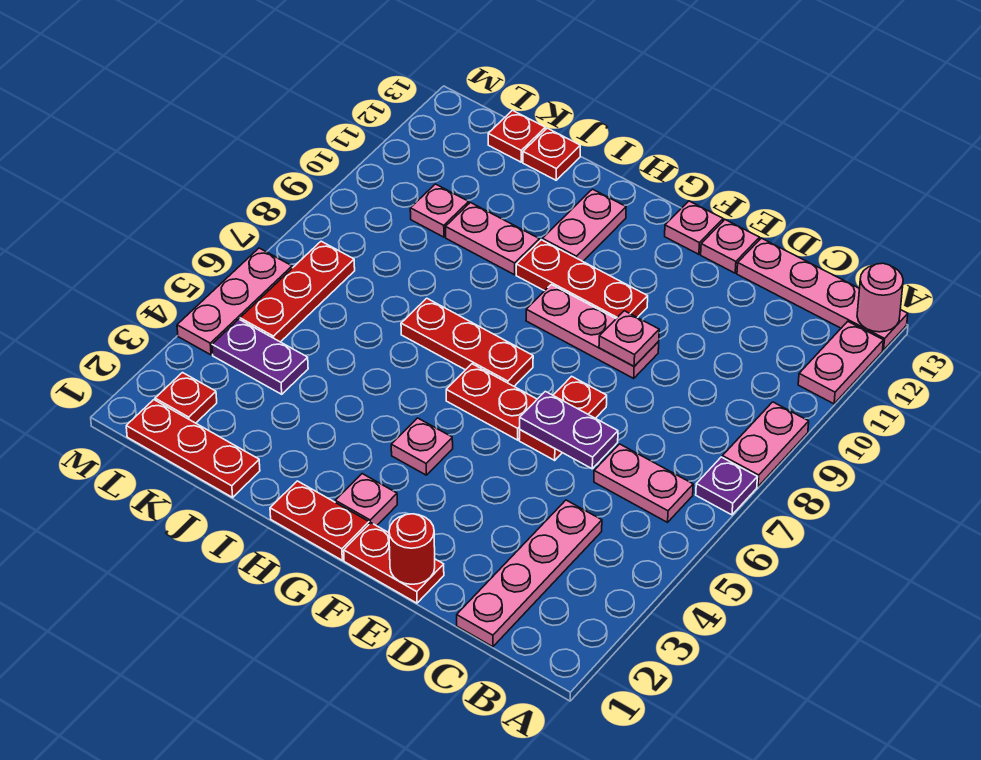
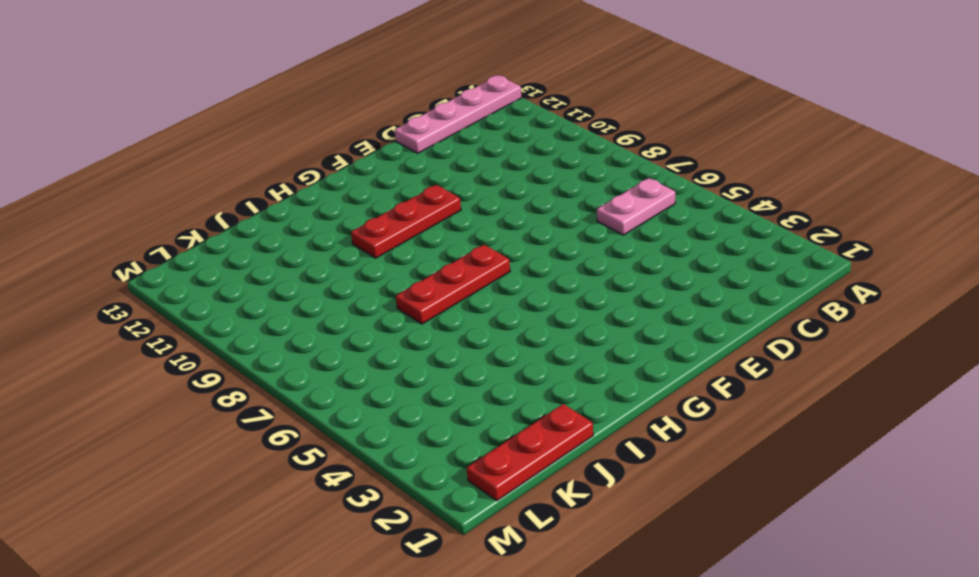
none -> purple plate A7 level 1
none -> pink plate A8:A9 level 1
none -> pink plate A11:A12 level 1
none -> pink plate C1:C4 level 1

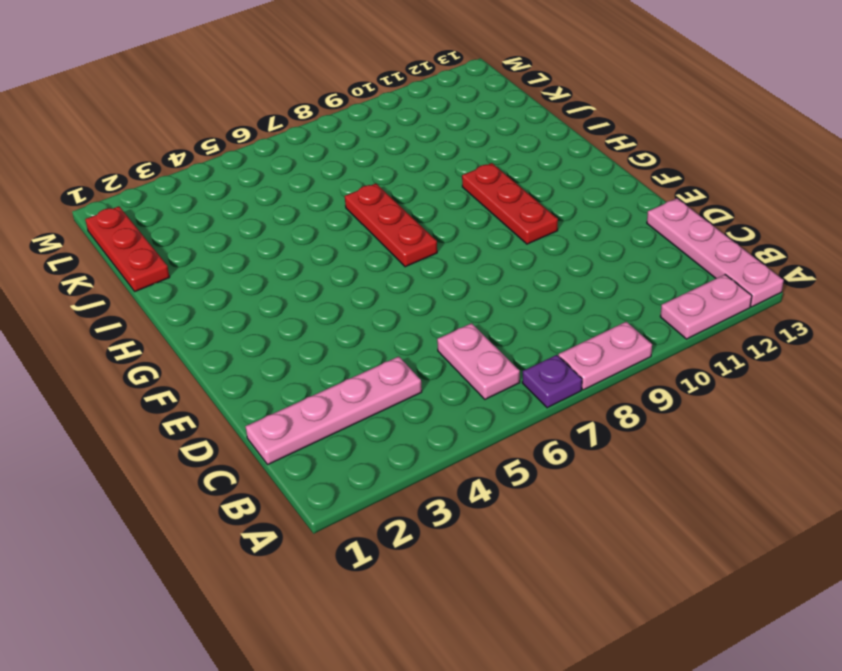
none -> red plate E1:F1 level 1
none -> red plate E6:E7 level 1
none -> pink plate E9:G9 level 1
none -> pink plate E13 level 1

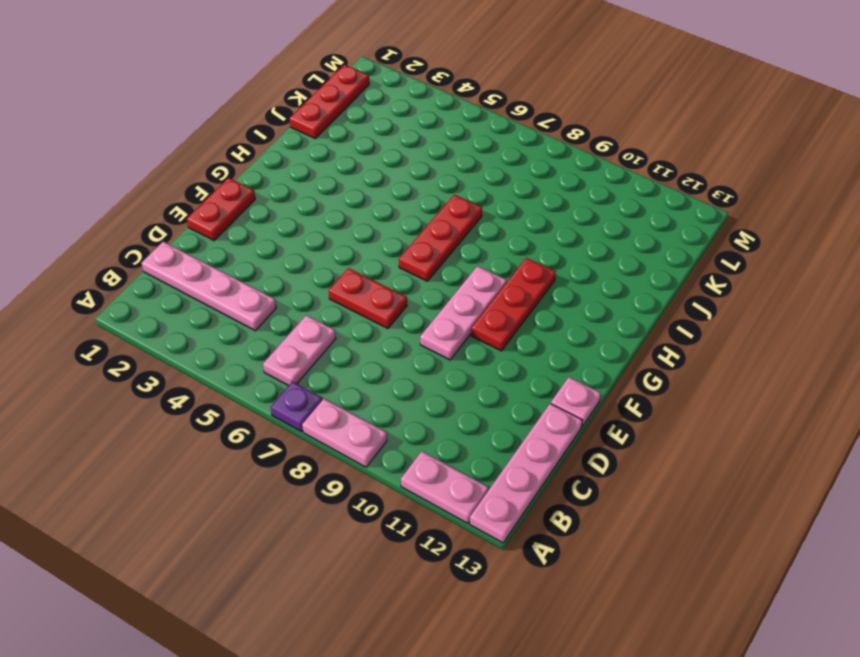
none -> red plate F6:G6 level 1
none -> pink plate F13 level 1
none -> red plate G1:H1 level 1
none -> pink plate G2 level 1

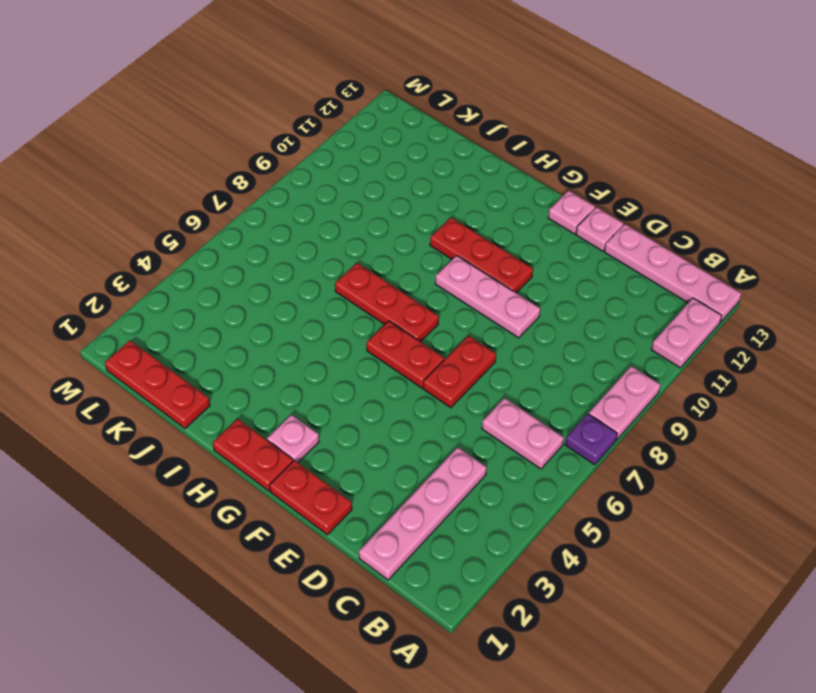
none -> pink plate G4 level 1
none -> pink plate H11:H12 level 1
none -> pink plate I10:J10 level 1
none -> red plate J13 level 1

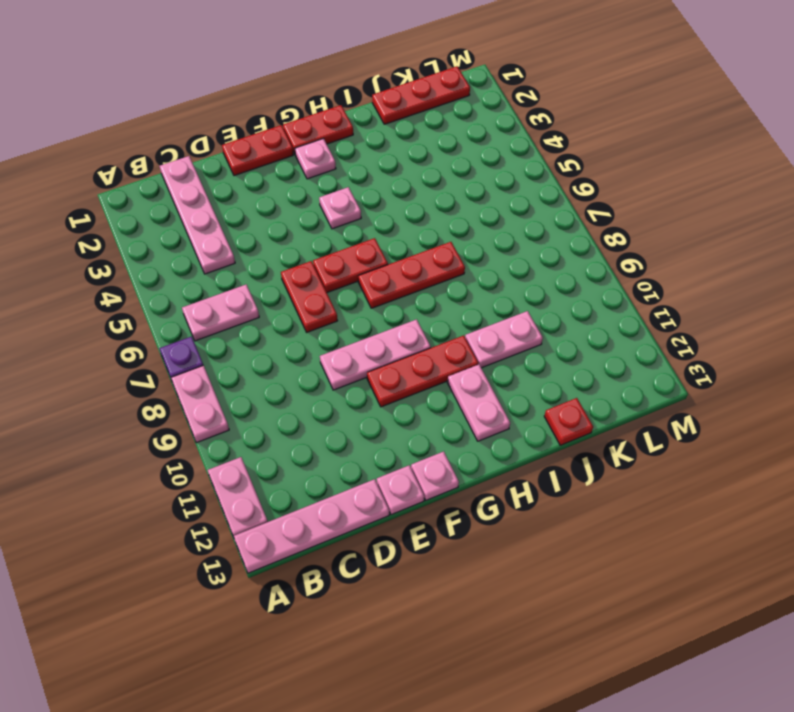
none -> purple plate K4:L4 level 1
none -> pink plate K10 level 1
none -> red plate K13 level 1
none -> red plate L2 level 1

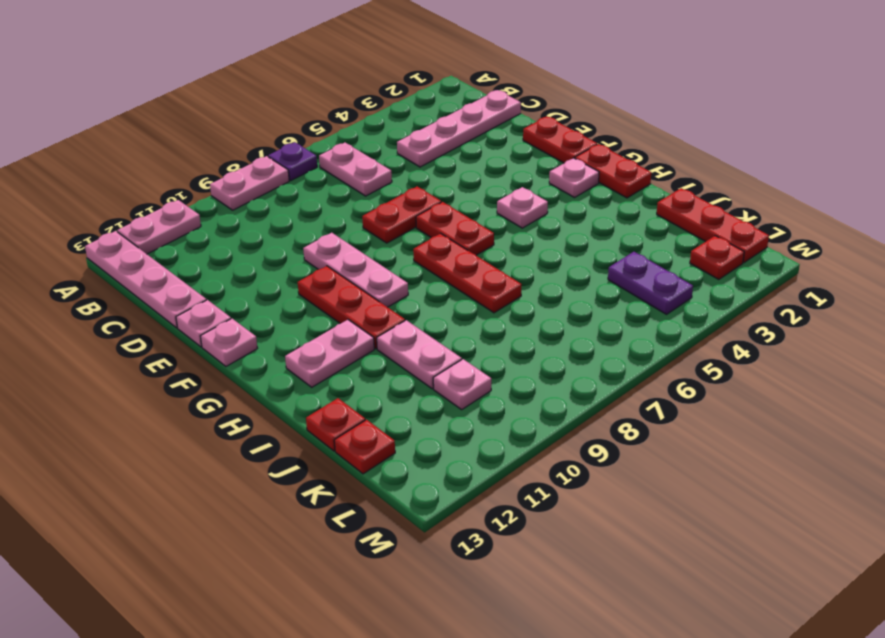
none -> red plate L5:L7 level 1
none -> pink plate M4:M6 level 1
none -> pink round brick A13 level 2
none -> purple plate D6:E6 level 2

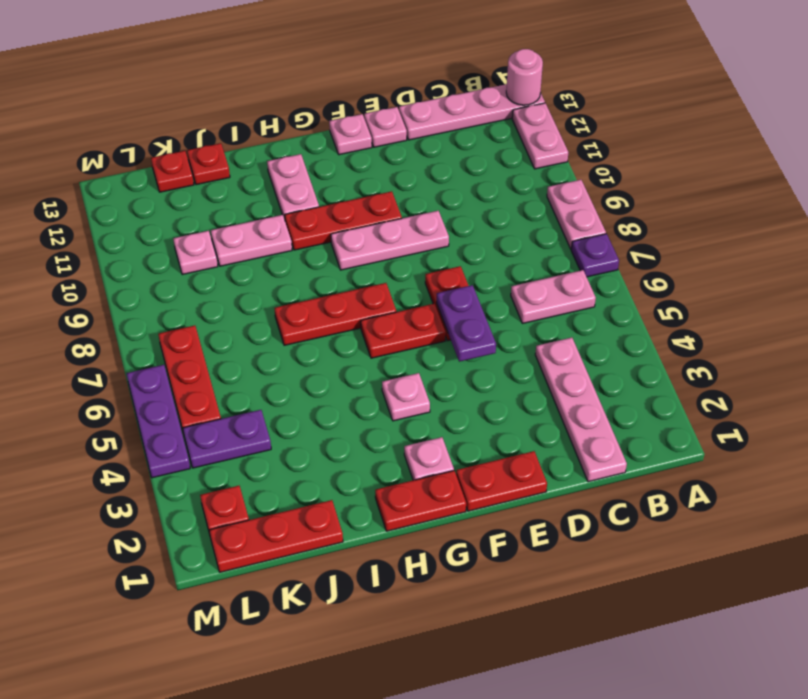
purple plate E5:E6 level 2 -> purple plate D6:E6 level 2
purple plate M4:M6 level 1 -> pink plate M4:M6 level 1
none -> red round brick E1 level 2
none -> pink plate E9 level 2

